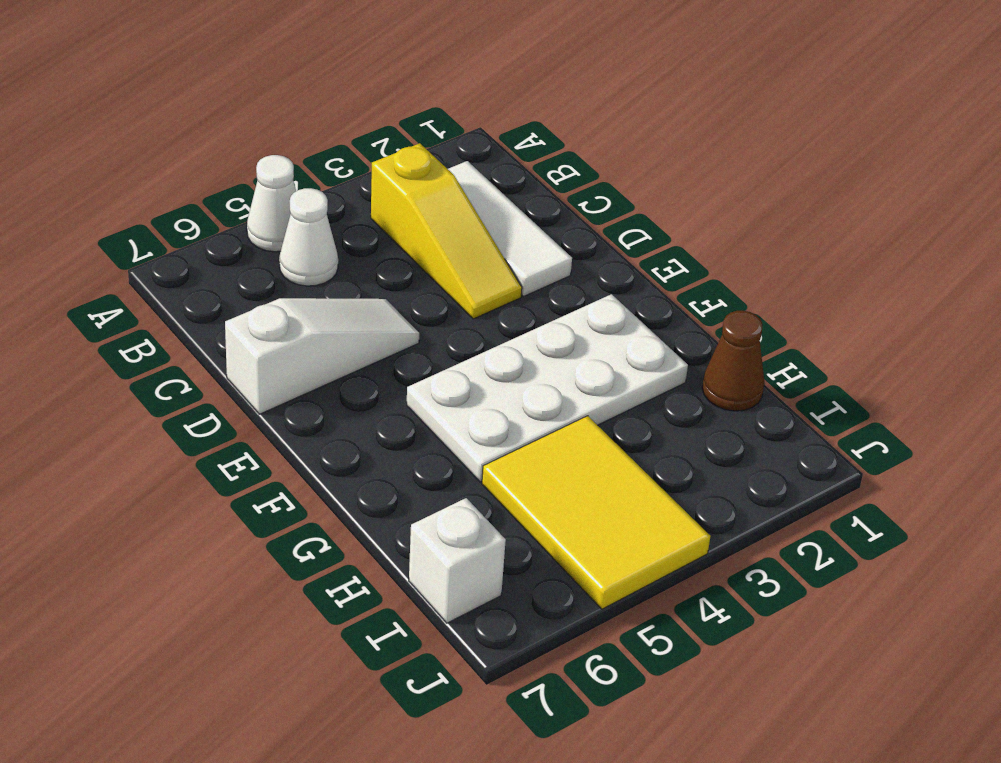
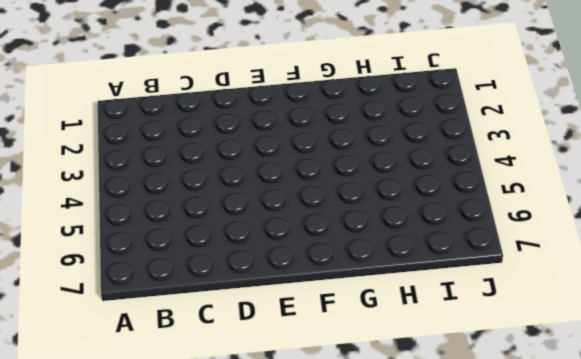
none -> white cone A5 level 1
none -> white tile B2:D2 level 1

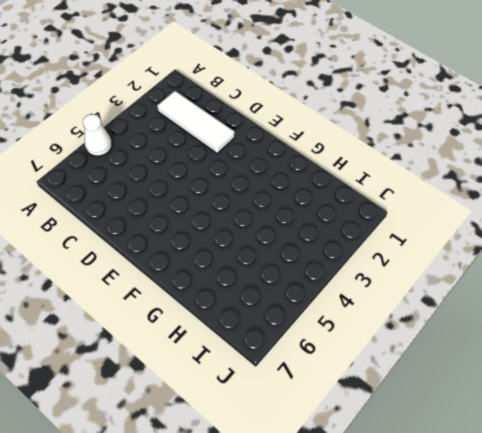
none -> yellow slope B3:D3 level 1 top B
none -> white cone B5 level 1

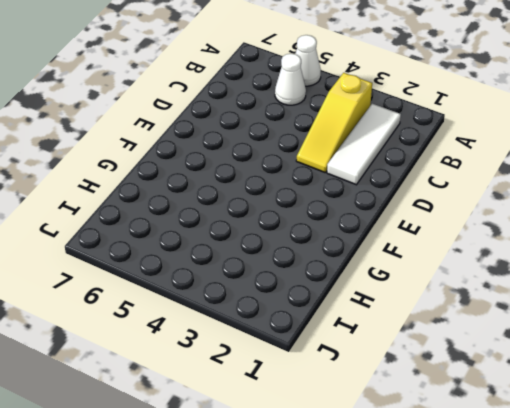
none -> white slope D5:D7 level 1 top 7
none -> white plate F2:G5 level 1

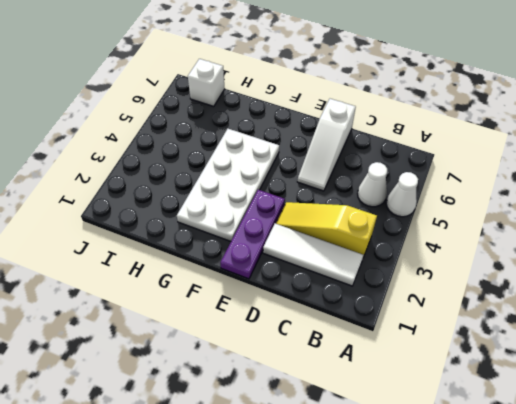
purple plate E1:E3 level 1 -> none
none -> brown cone H1 level 1
none -> yellow tile H4:J5 level 1

